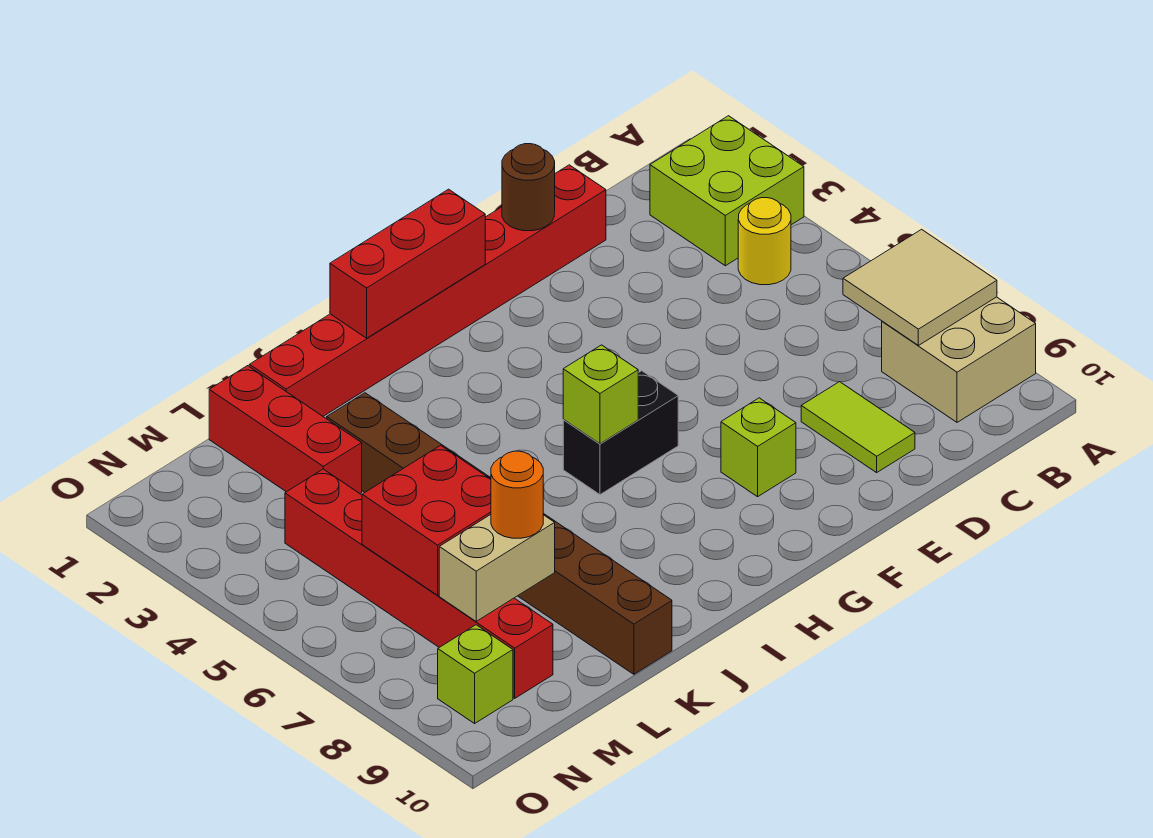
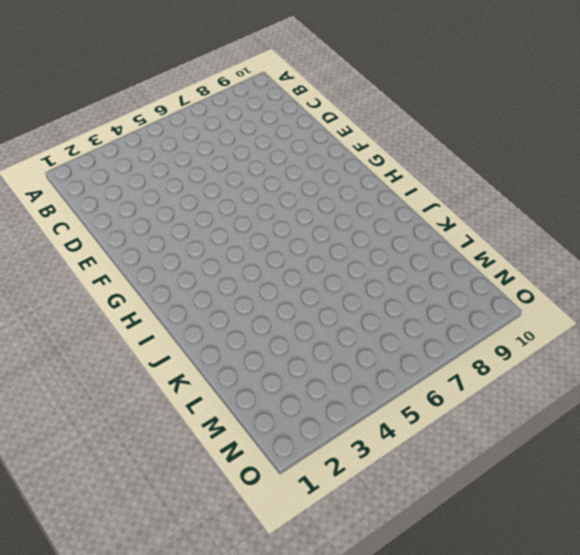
none -> lime brick A2:B3 level 1
none -> tan brick A8:B9 level 1
none -> yellow round brick B4 level 1

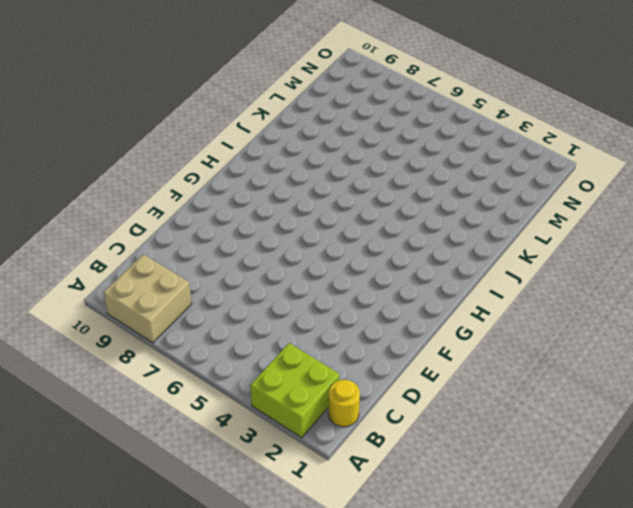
yellow round brick B1 level 1 -> yellow round brick B4 level 1
none -> red brick D1:K1 level 1
none -> lime tile D8:D9 level 1
none -> lime brick F8 level 1

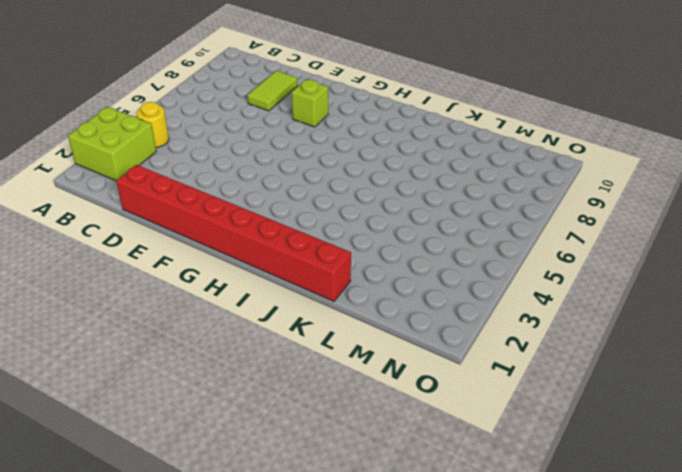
none -> tan brick A8:B9 level 1
none -> black brick G6:H6 level 1
none -> brown brick K3:K10 level 1

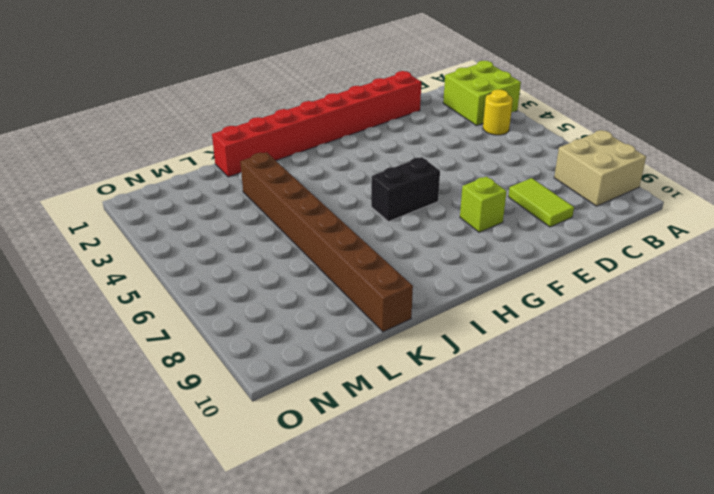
none -> red brick L1:L3 level 1
none -> red brick M4:M9 level 1
none -> lime brick N9 level 1

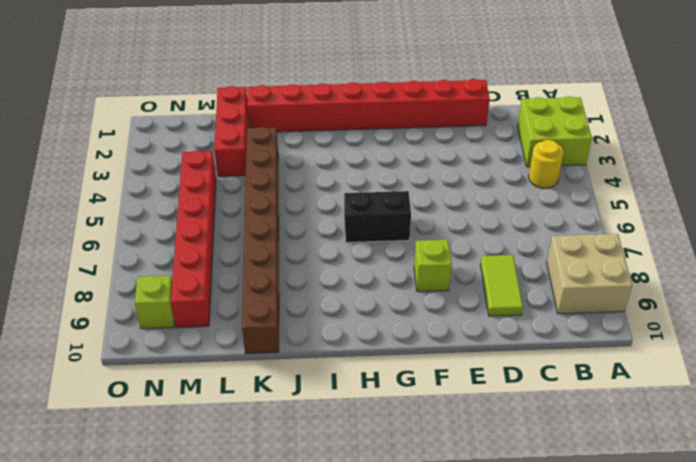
none -> tan tile A7:B8 level 2
none -> brown round brick E1 level 2
none -> red brick G1:I1 level 2

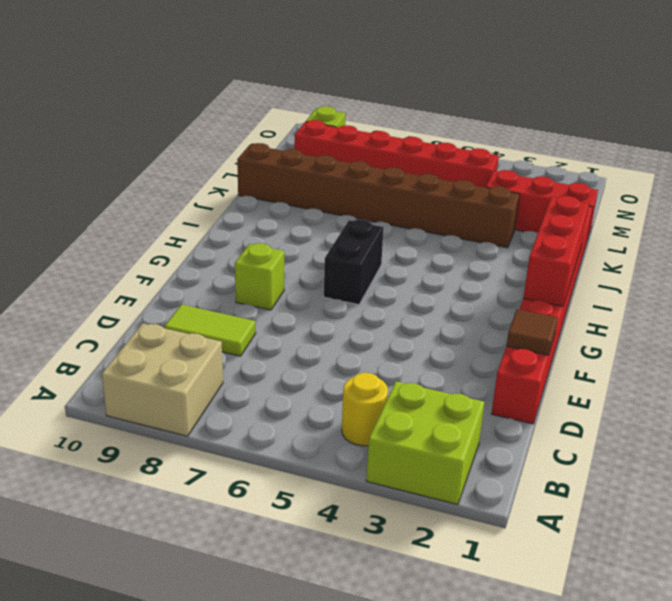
brown tile E1 level 2 -> brown round brick E1 level 2
none -> tan tile A7:B8 level 2
none -> lime brick H6 level 2
none -> red brick L6:M7 level 2

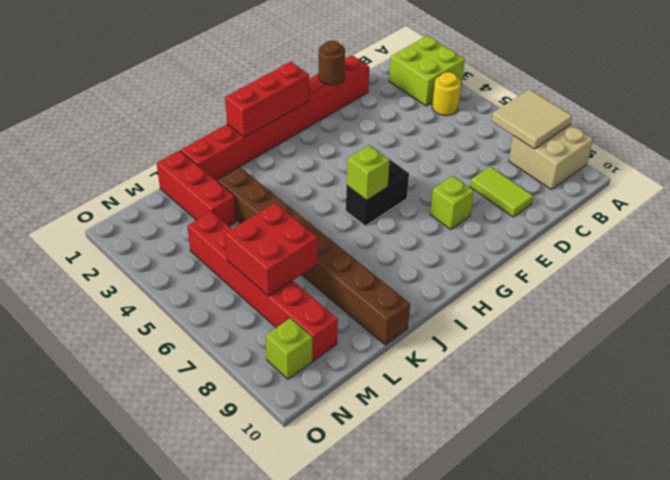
none -> tan brick L8:M8 level 2
none -> orange round brick L8 level 3

